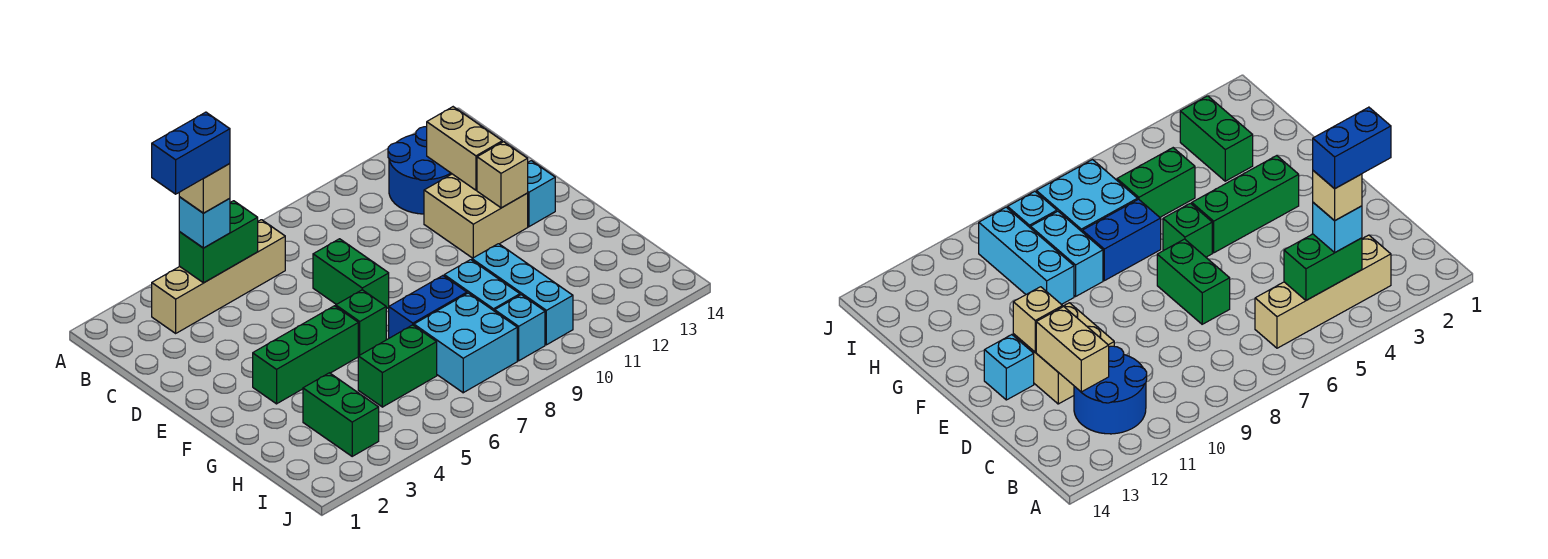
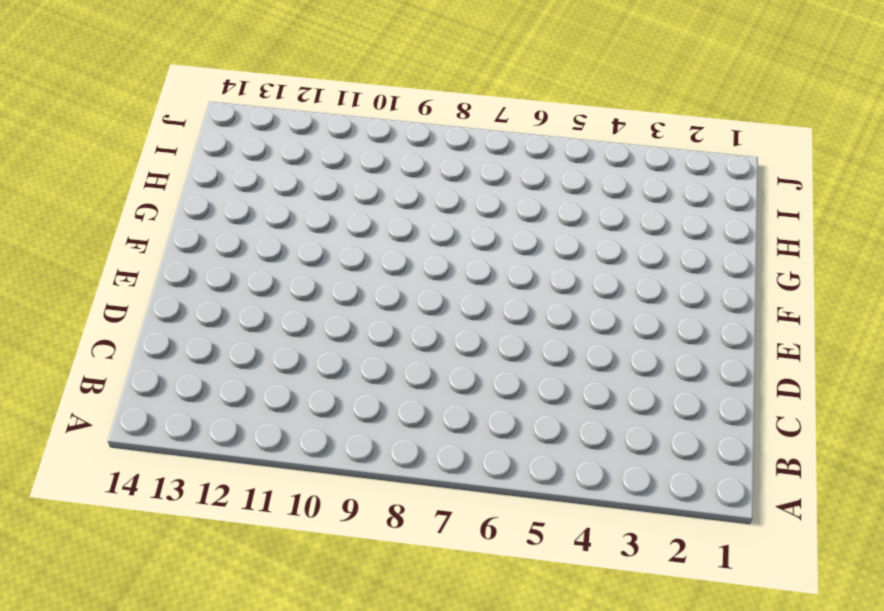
none -> tan brick B3:B6 level 1
none -> blue round brick B11:C12 level 1
none -> green brick D7:E7 level 1

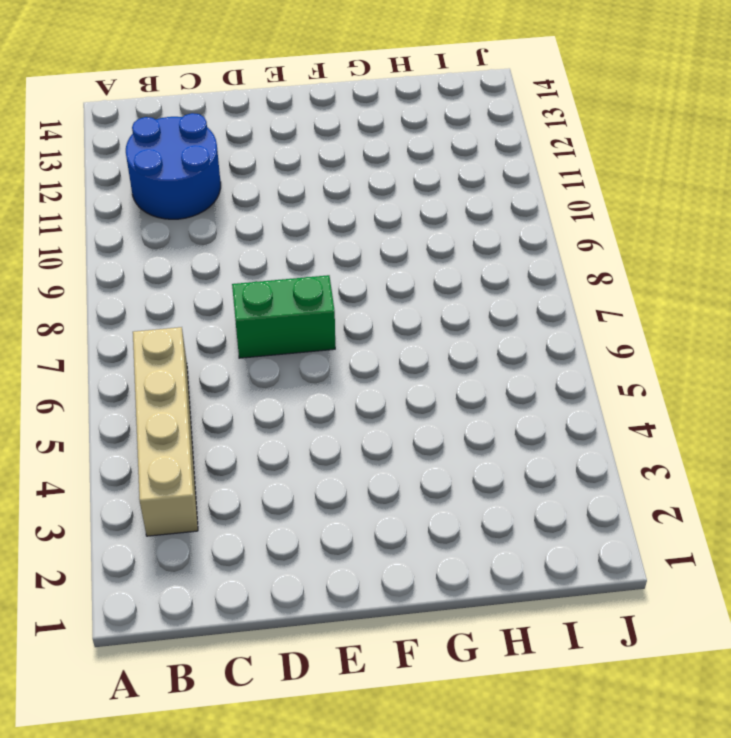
none -> tan brick D11:E12 level 1
none -> cyan brick E13 level 1
none -> green brick F3:F5 level 1

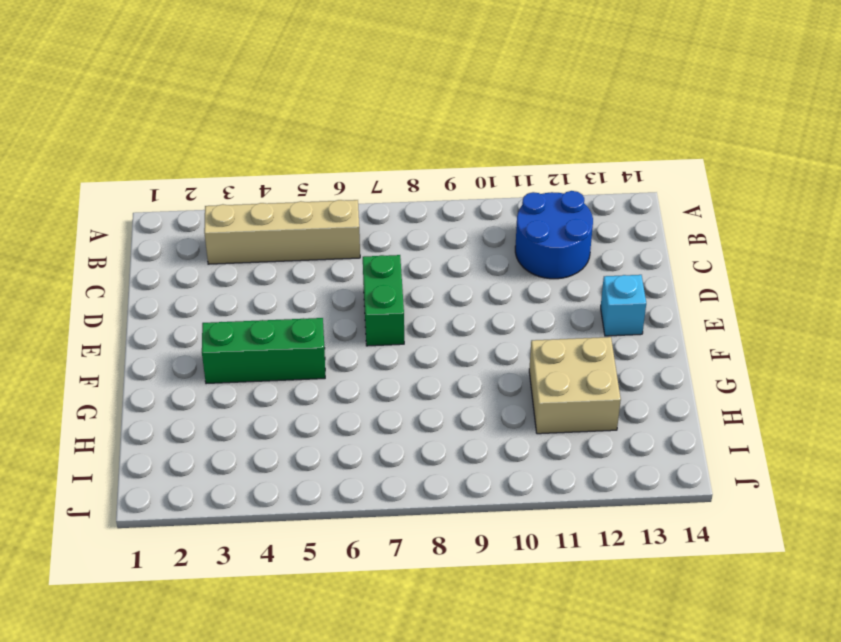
tan brick G11:H12 level 1 -> tan brick D11:E12 level 1
none -> green brick F6 level 1
none -> blue brick G7:G8 level 1
none -> cyan brick G9:H9 level 1

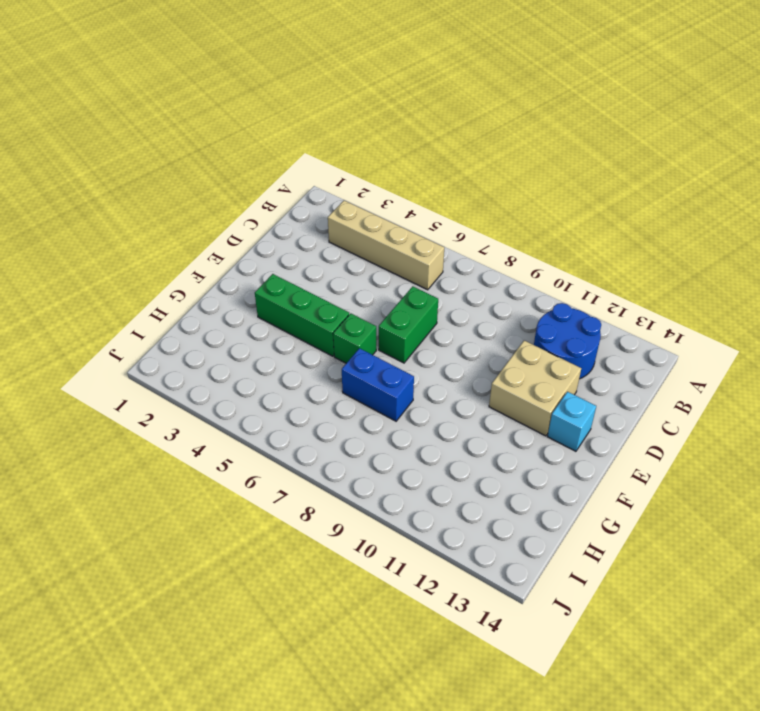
none -> cyan brick G9:H9 level 1
none -> cyan brick G10:I10 level 1
none -> green brick H3:I3 level 1

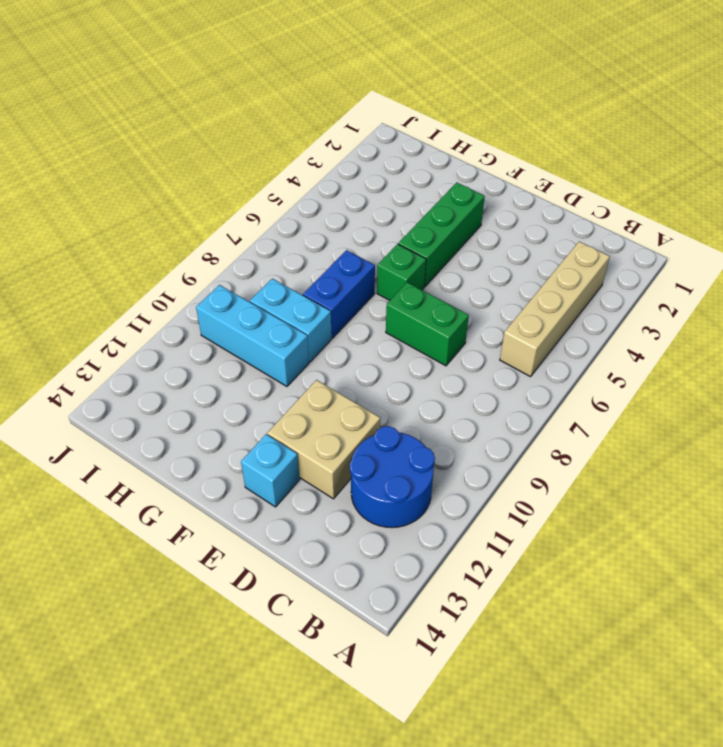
none -> green brick H3:I3 level 1
none -> green brick H5:H6 level 1
none -> cyan brick H7:I8 level 1

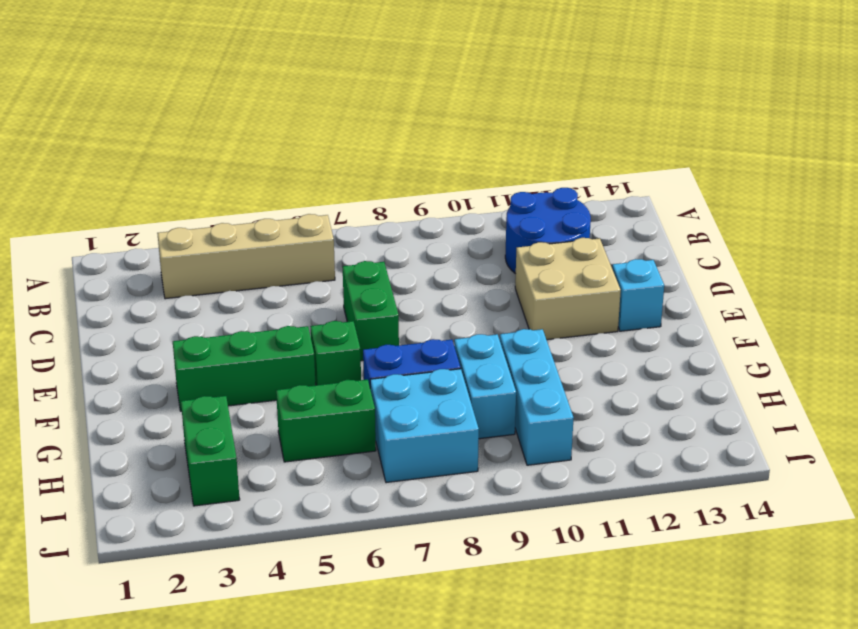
none -> cyan brick I9 level 1
none -> green brick B4:B5 level 2
none -> tan brick C12:D12 level 2

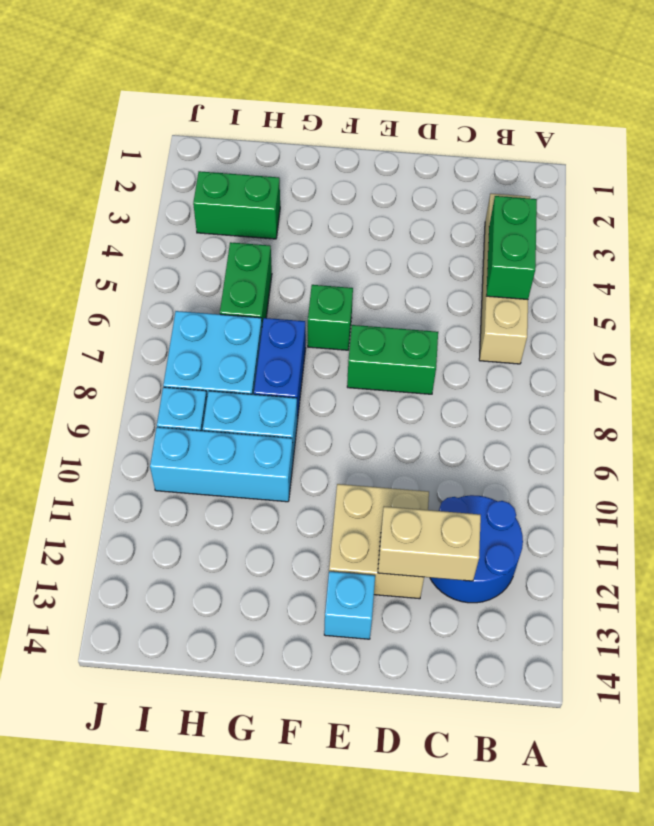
none -> green brick F3:F5 level 1
none -> tan brick E12 level 2
none -> cyan brick B4 level 3

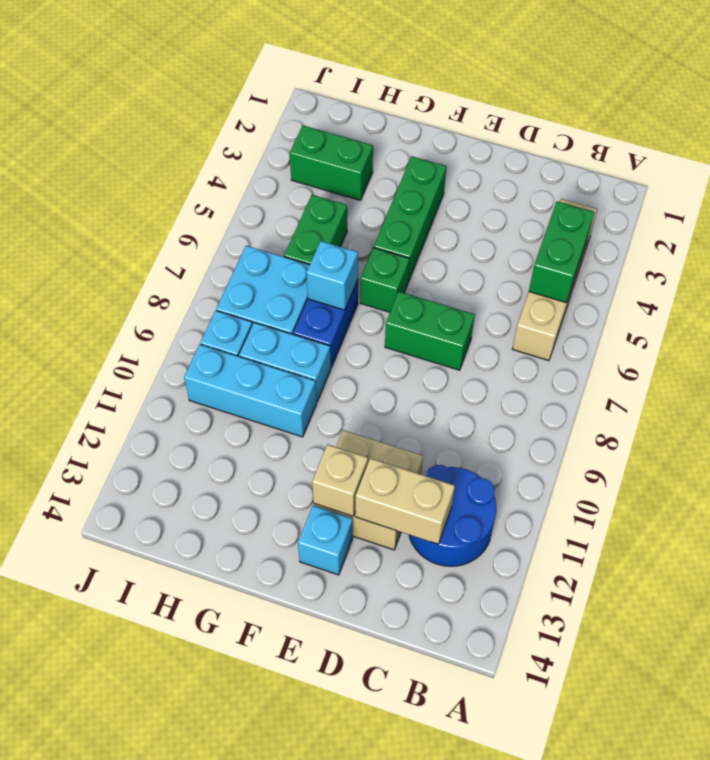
cyan brick G7 level 2 -> cyan brick B4 level 3
none -> tan brick B4 level 4
none -> blue brick B3:B4 level 5

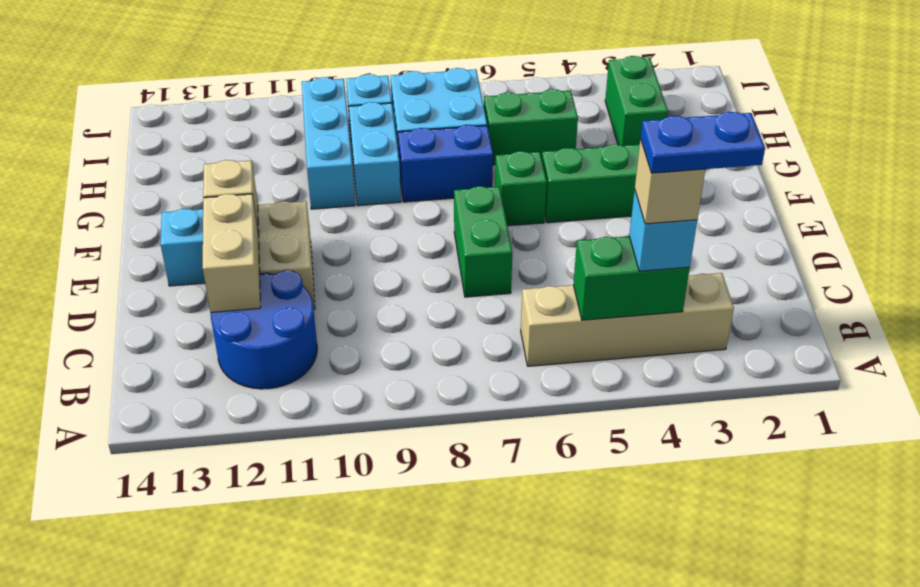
blue plate B3:B4 level 5 -> blue brick B3:B4 level 5

